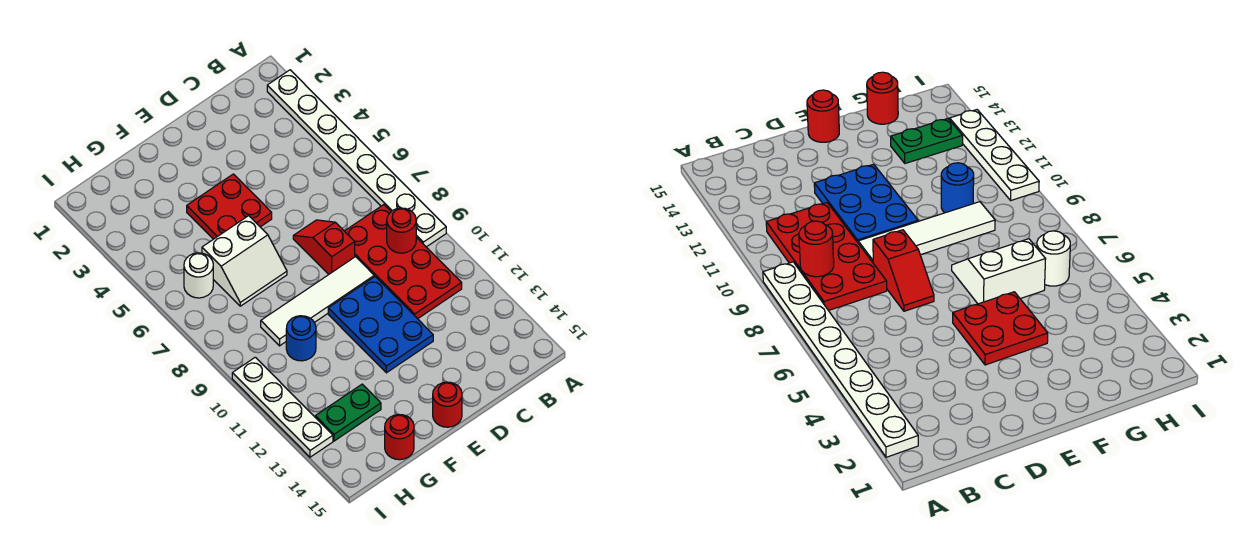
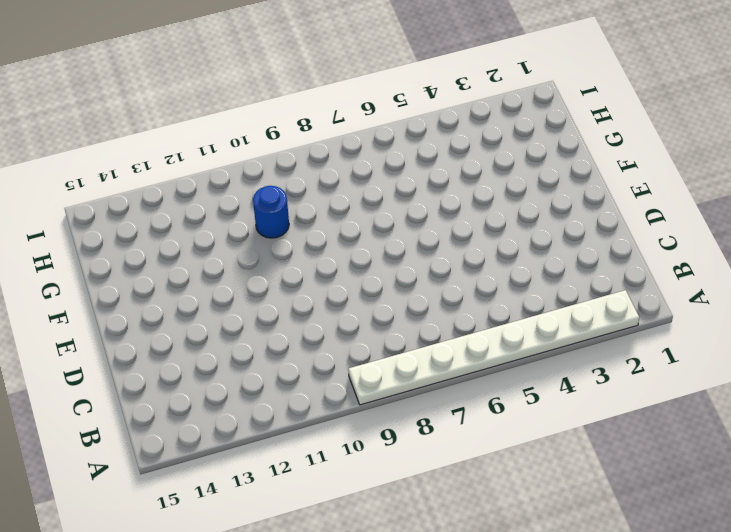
none -> red plate B8:C11 level 1
none -> red slope D7:D8 level 1 top 8
none -> white tile D9:G9 level 1

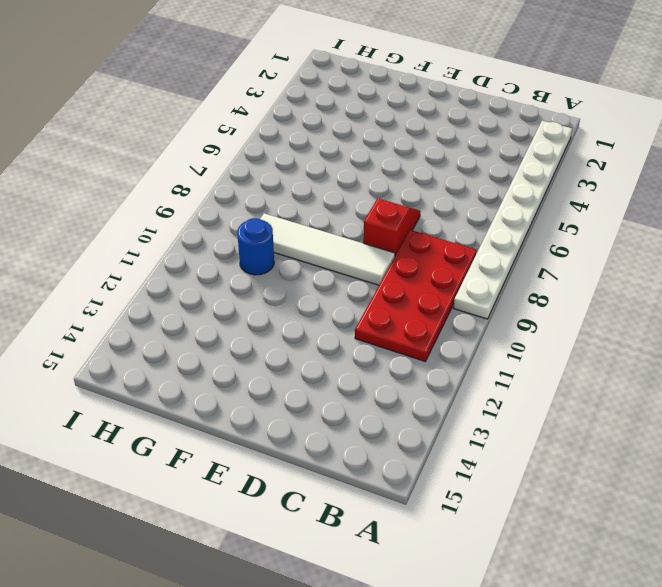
none -> blue plate D10:E12 level 1
none -> red plate E4:F5 level 1
none -> red round brick E15 level 1

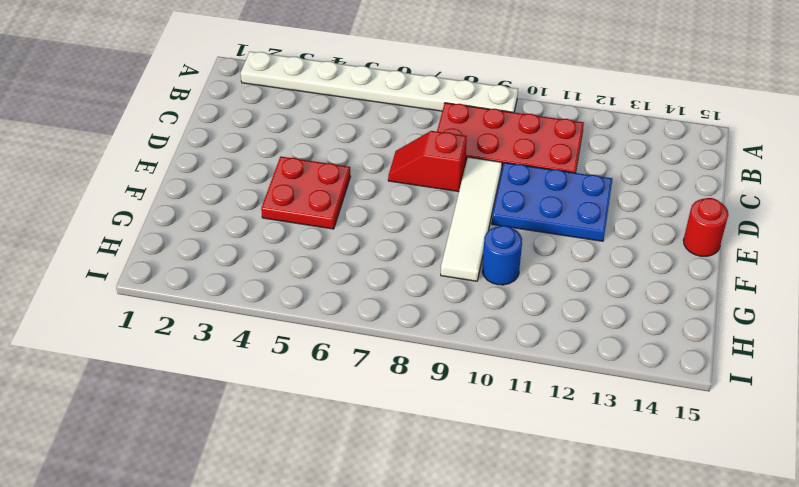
none -> white slope F6:G7 level 1 top 6
none -> green plate G13:H13 level 1
none -> red round brick G15 level 1

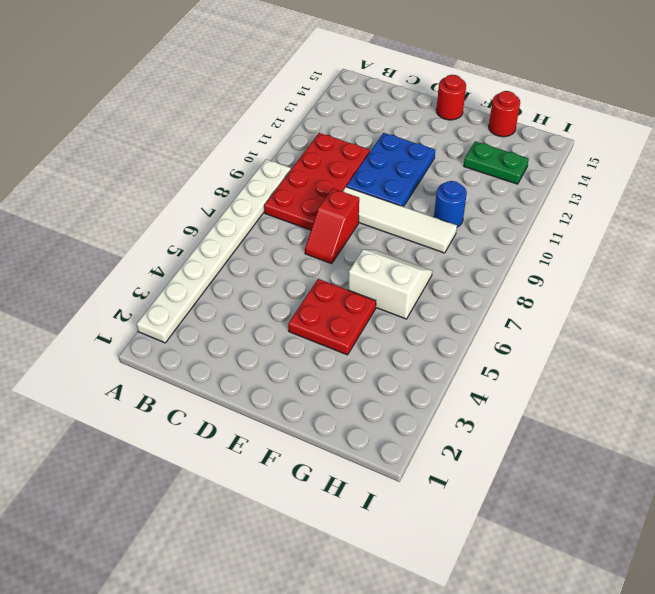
none -> white round brick H6 level 1
none -> white plate I10:I13 level 1
none -> red round brick B9 level 2

